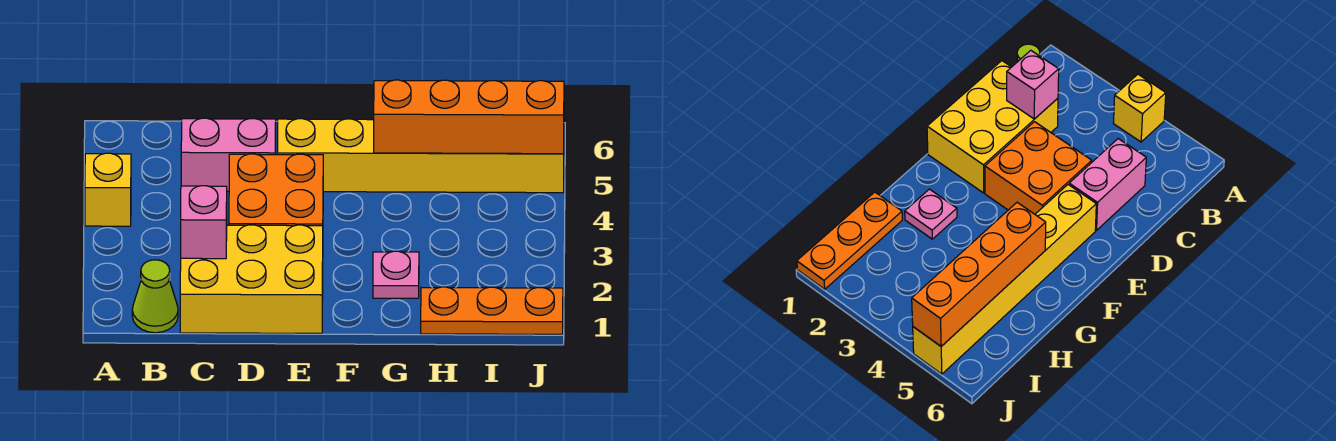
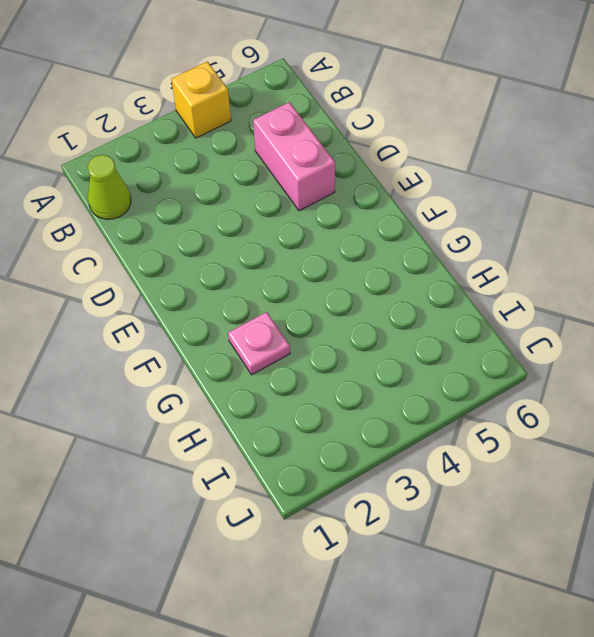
none -> yellow brick C1:E2 level 1
none -> orange brick D3:E4 level 1

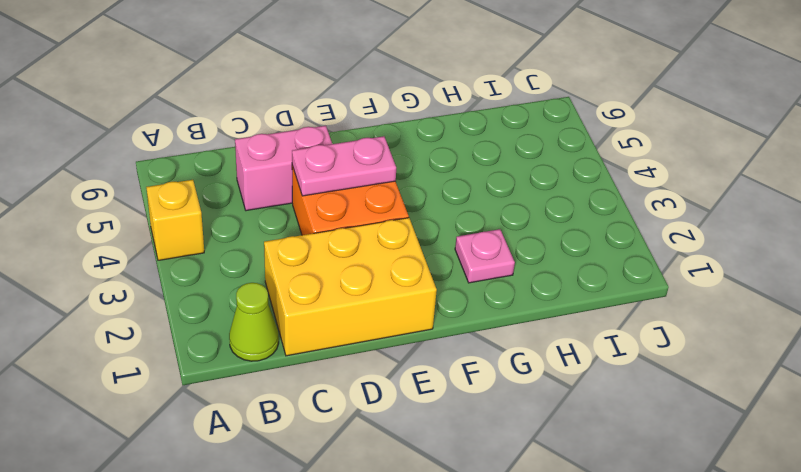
pink plate D4:E4 level 2 -> none
none -> yellow brick E5:J5 level 1
none -> orange plate H1:J1 level 1

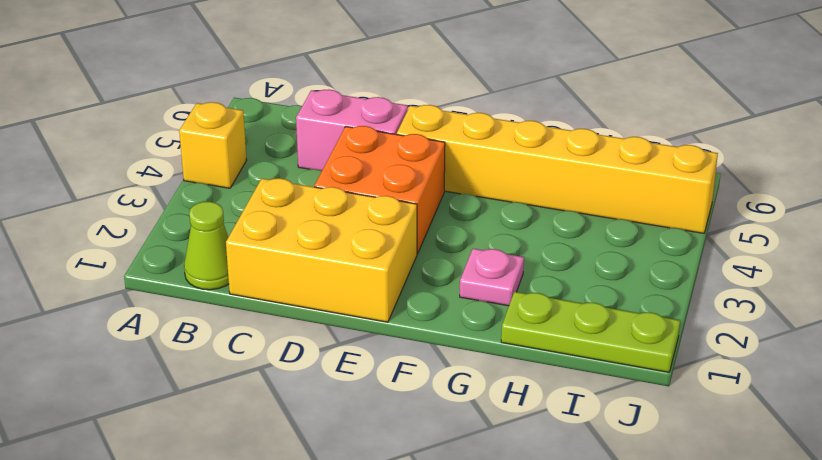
lime plate H1:J1 level 1 -> orange plate H1:J1 level 1
none -> pink brick C2 level 2
none -> orange brick G5:J5 level 2

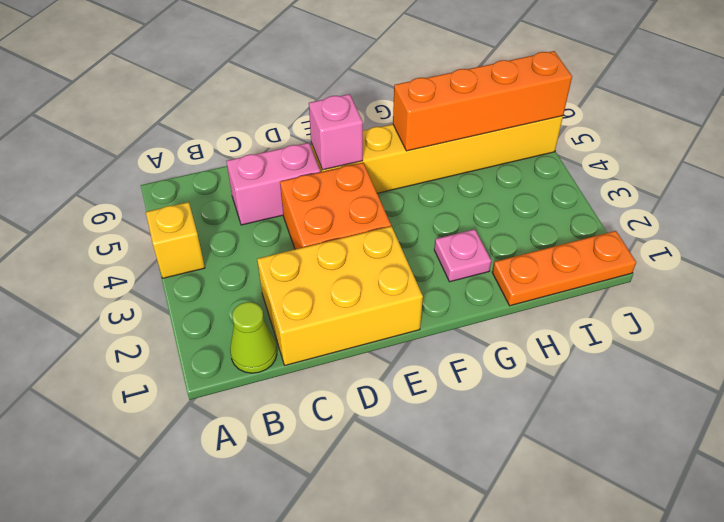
pink brick E5 level 2 -> pink brick C2 level 2

